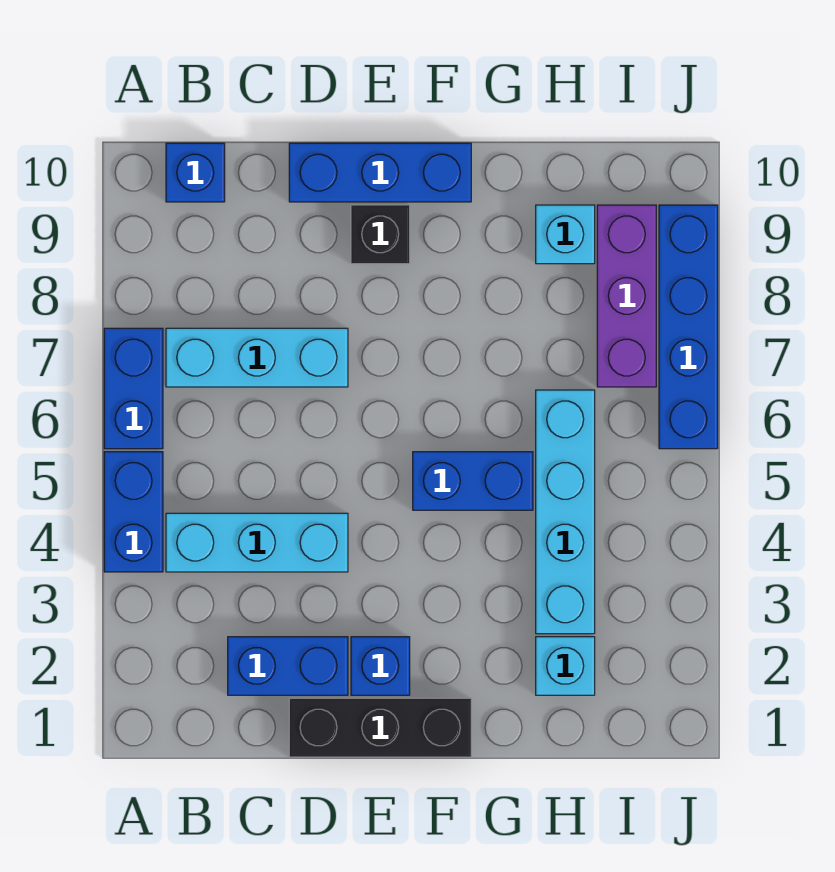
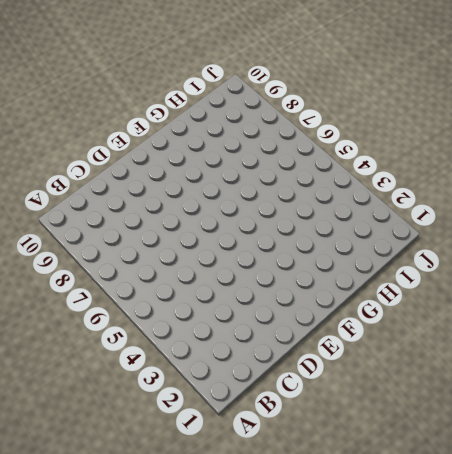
none -> blue brick A4:A5 level 1
none -> blue brick A6:A7 level 1
none -> cyan brick B4:D4 level 1

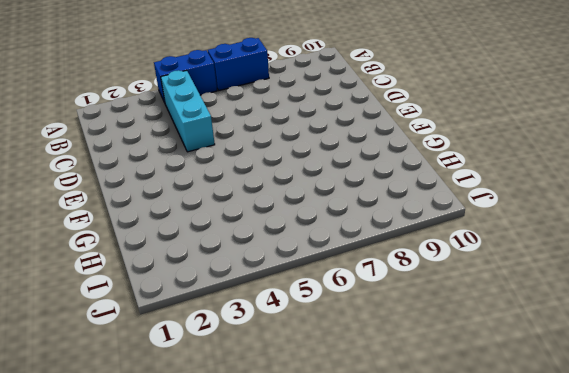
none -> cyan brick B7:D7 level 1
none -> blue brick B10 level 1
none -> blue brick C2:D2 level 1

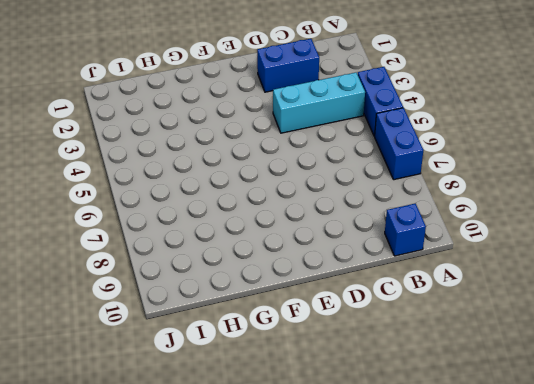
none -> cyan brick B7:D7 level 1
none -> black brick D1:F1 level 1
none -> blue brick D10:F10 level 1

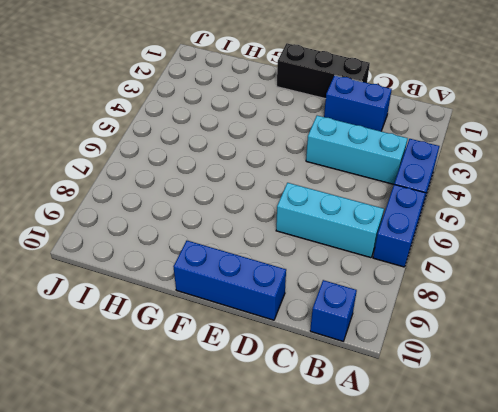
none -> blue brick E2 level 1
none -> black brick E9 level 1
none -> blue brick F5:G5 level 1

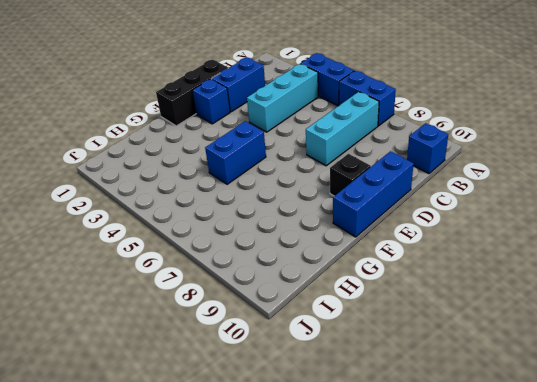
none -> cyan brick H2 level 1
none -> cyan brick H3:H6 level 1
none -> cyan brick H9 level 1

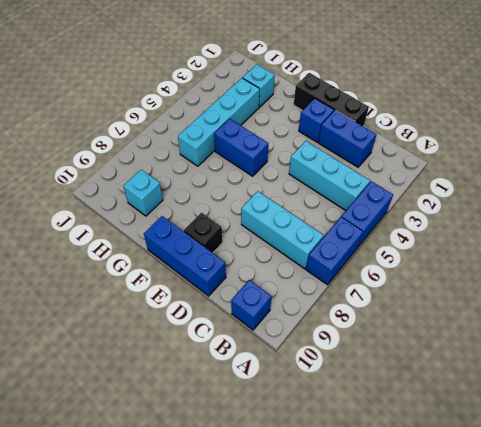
none -> purple brick I7:I9 level 1
none -> blue brick J6:J9 level 1

